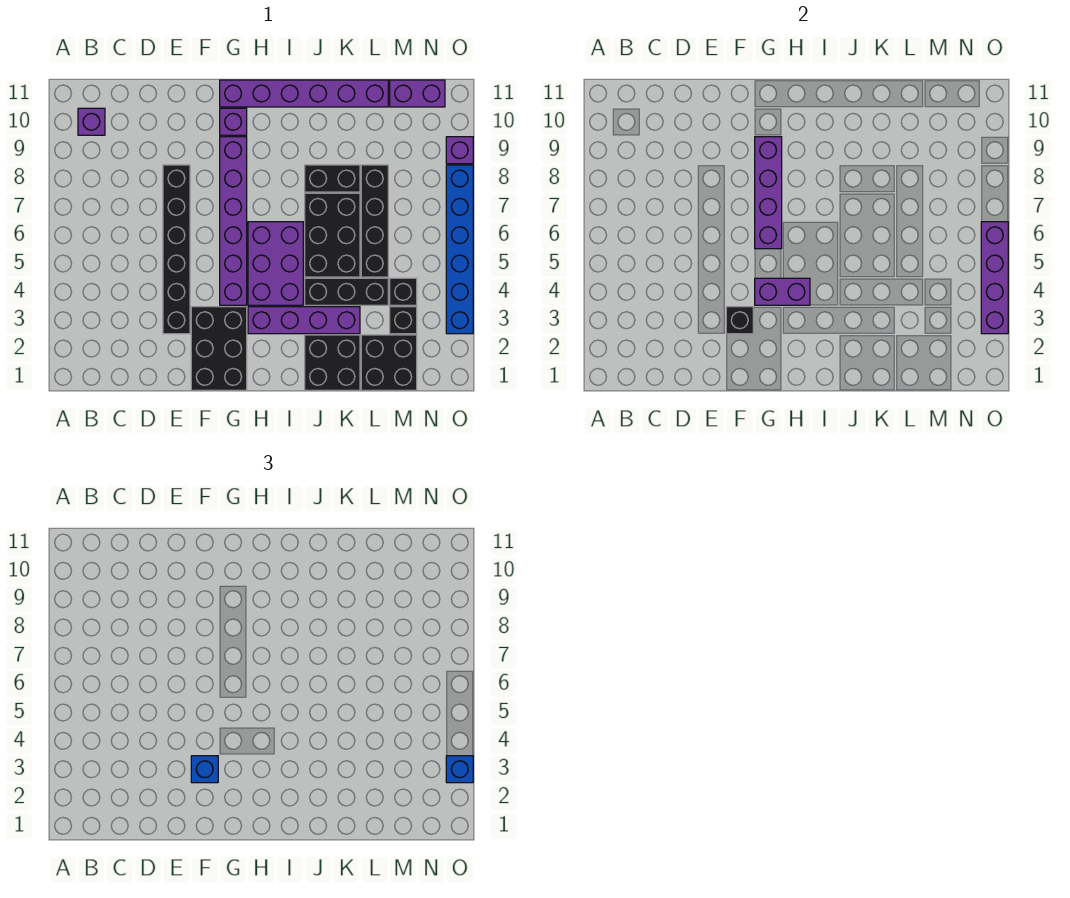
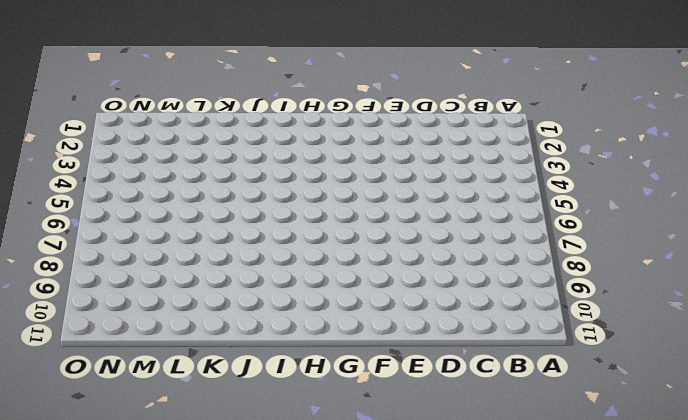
none -> purple brick B10 level 1
none -> black brick E3:E8 level 1
none -> black brick F1:G3 level 1

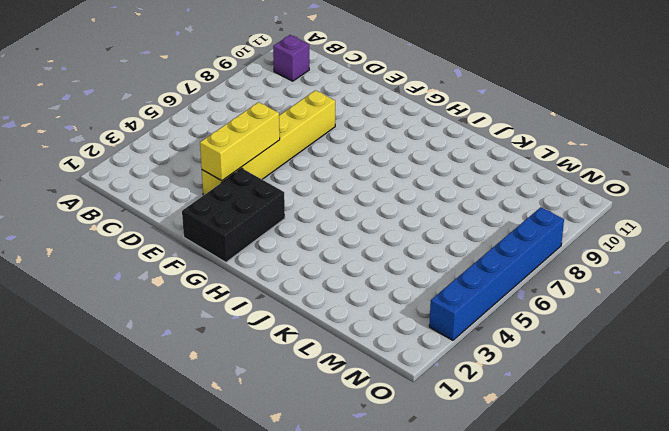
yellow brick E3:E8 level 1 -> black brick E3:E8 level 1
yellow brick E3:E5 level 2 -> none
none -> purple brick G4:G9 level 1
none -> purple brick G10 level 1
none -> purple brick G11:L11 level 1

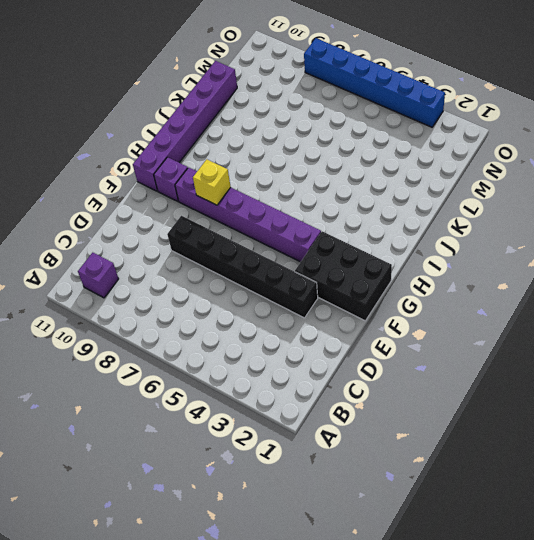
yellow brick G8 level 2 -> purple brick G6:G9 level 2
none -> purple brick H3:K3 level 1
none -> purple brick H4:I6 level 1
none -> black brick J1:K2 level 1

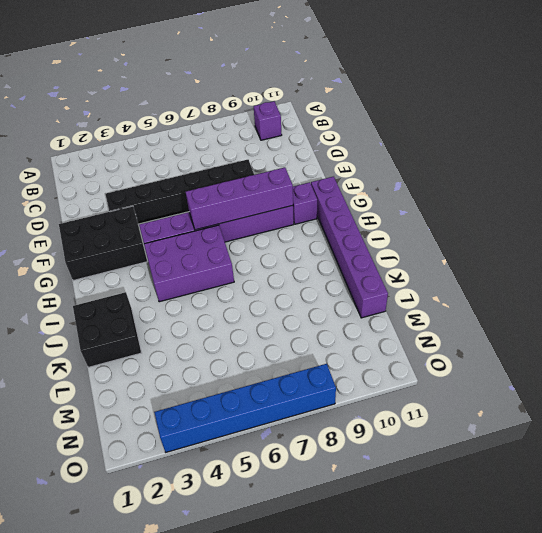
none -> purple brick H3:K3 level 1
none -> black brick J4:L4 level 1
none -> black brick J5:K7 level 1

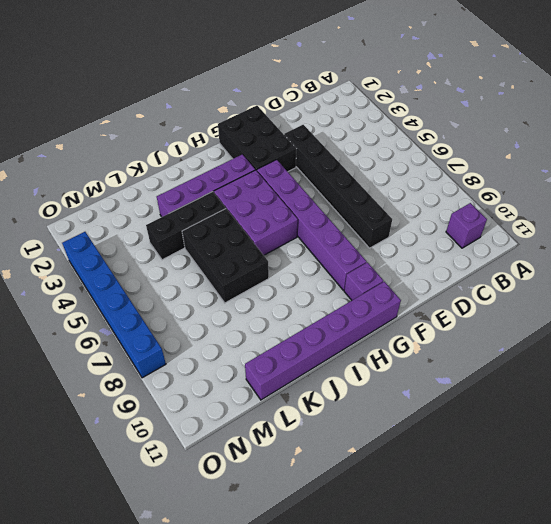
none -> black brick J1:K2 level 1
none -> black brick J8:K8 level 1
none -> black brick L1:M2 level 1

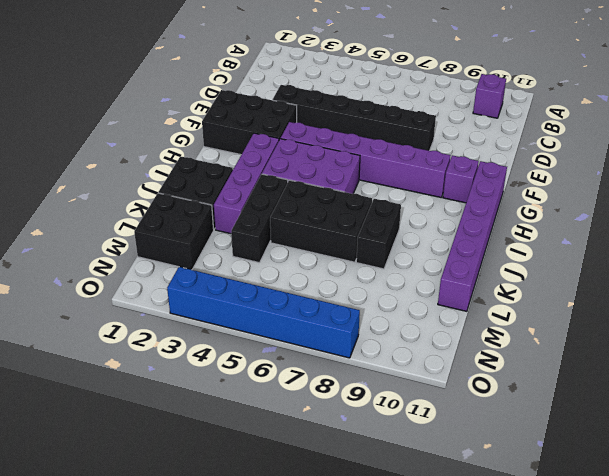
none -> black brick L5:L8 level 1
none -> black brick M3 level 1
none -> black brick M4 level 1

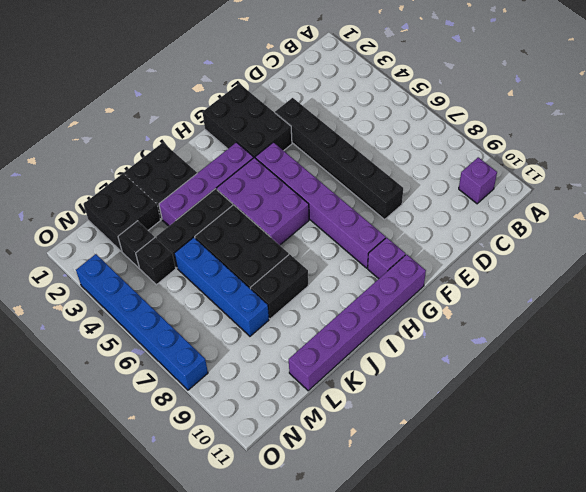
blue brick L5:L8 level 1 -> black brick L5:L8 level 1
none -> purple brick M11:N11 level 1
none -> purple brick O9 level 1
none -> black brick F3 level 2

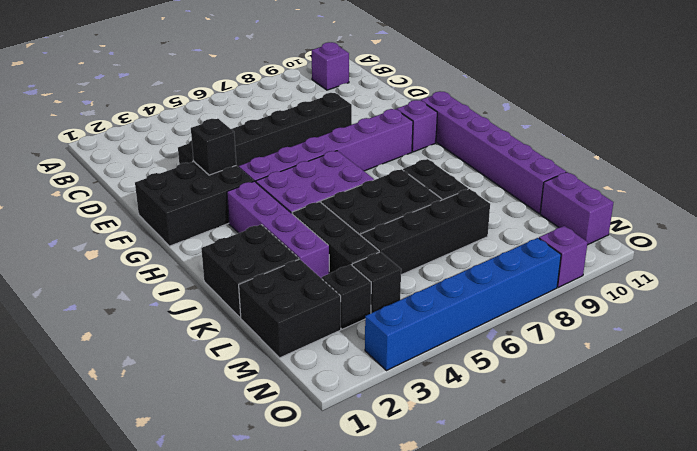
none -> purple brick G4:H4 level 2
none -> purple brick G6:G9 level 2
none -> purple brick O3:O6 level 2

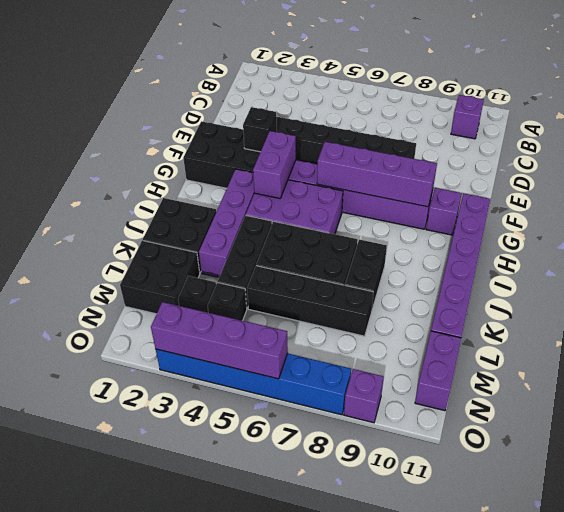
none -> blue brick F3 level 3
none -> blue brick O3 level 3

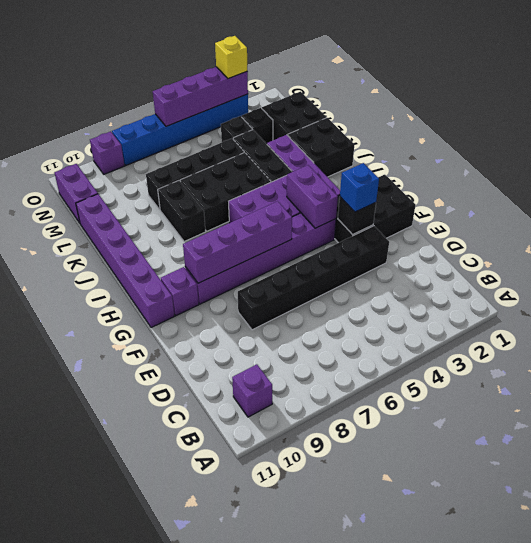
yellow brick O3 level 3 -> blue brick O3 level 3

